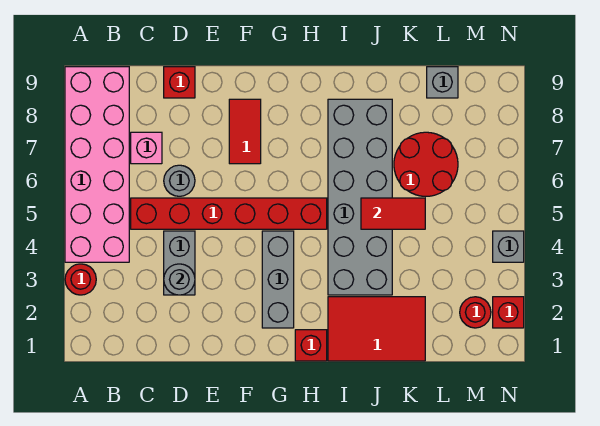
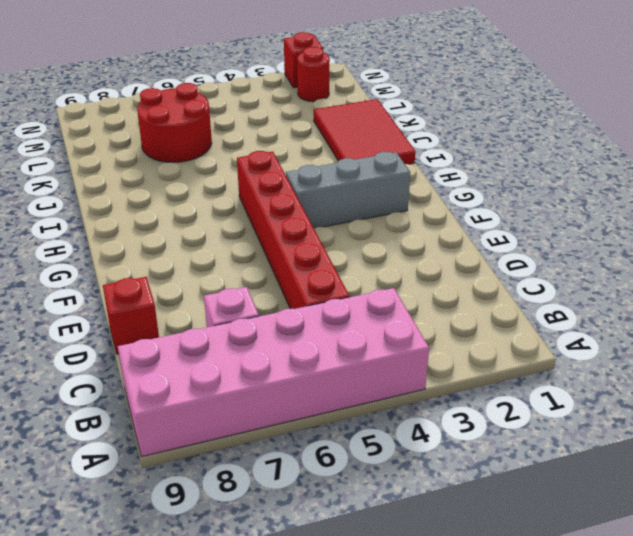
none -> red round brick A3 level 1
none -> grey brick D3:D4 level 1
none -> grey round brick D6 level 1

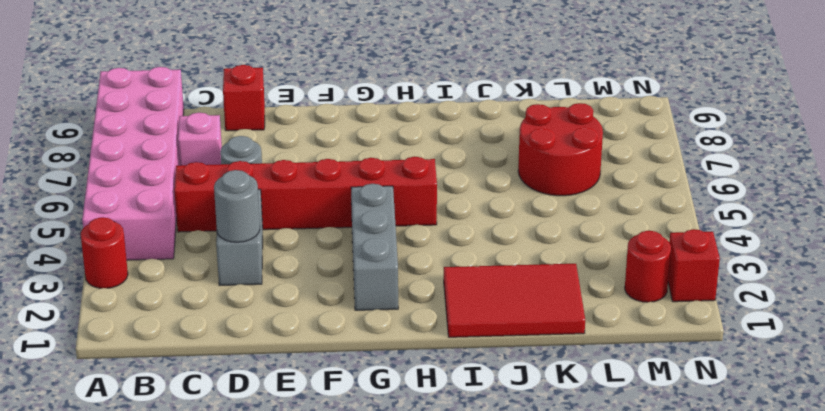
none -> red tile F7:F8 level 1
none -> red brick H1 level 1
none -> grey brick I3:J8 level 1

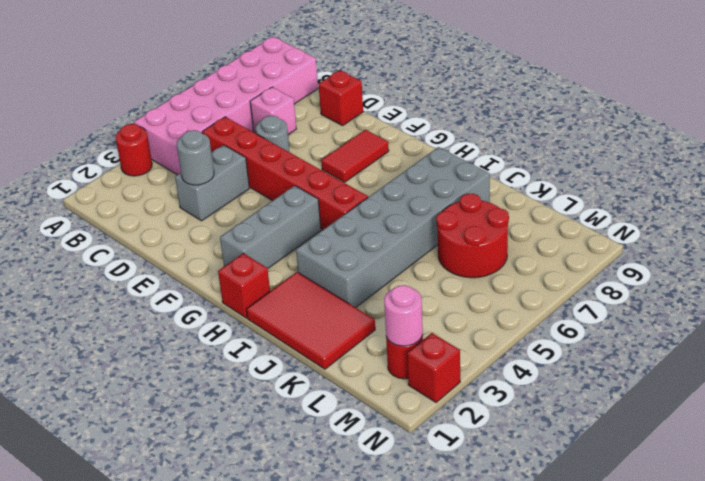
pink round brick M2 level 2 -> none
none -> grey brick L9 level 1
none -> grey brick N4 level 1
none -> red tile J5:K5 level 2

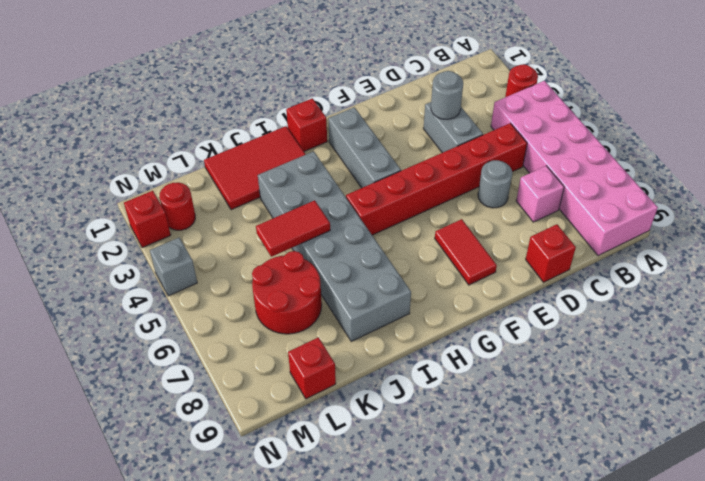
red brick L9 level 1 -> grey brick L9 level 1

